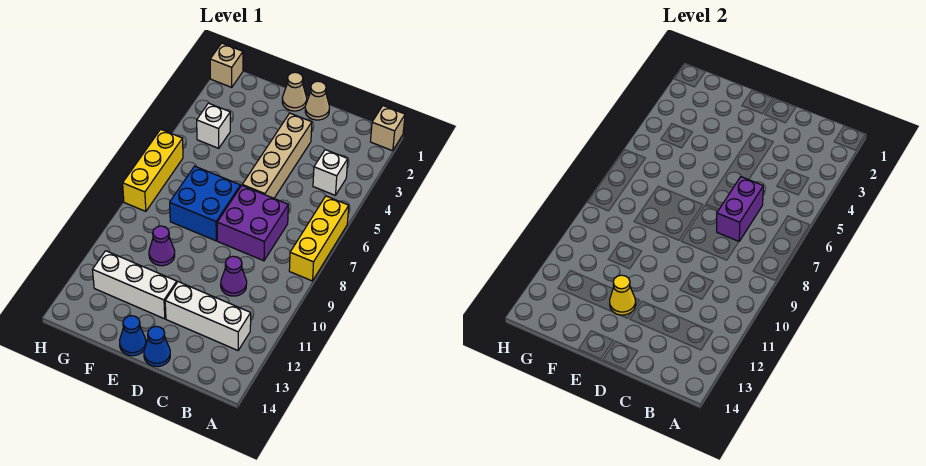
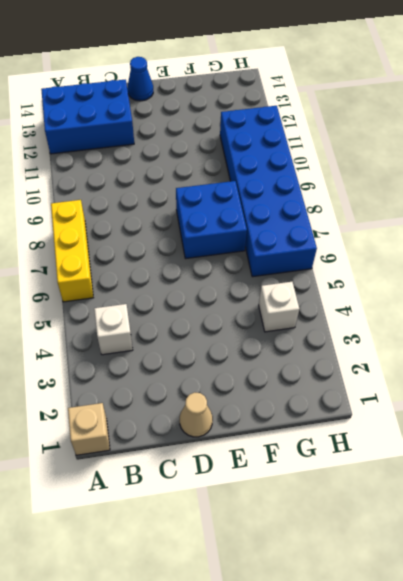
blue brick A12:C13 level 1 -> white brick B12:D12 level 1
blue brick G6:H11 level 1 -> yellow brick H6:H8 level 1
none -> purple brick C7:D8 level 1
none -> purple cone C10 level 1
none -> tan brick D3:D6 level 1

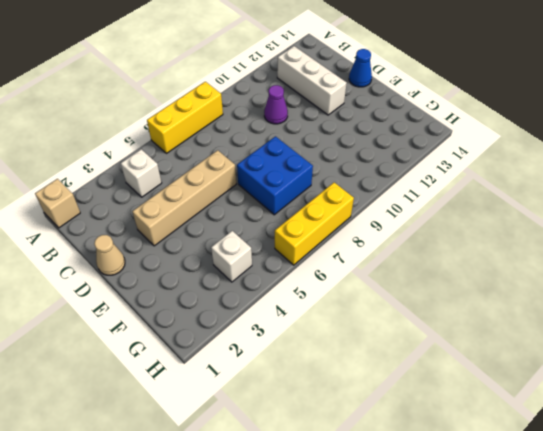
none -> purple brick C7:D8 level 1
none -> tan cone E1 level 1
none -> white brick E12:G12 level 1

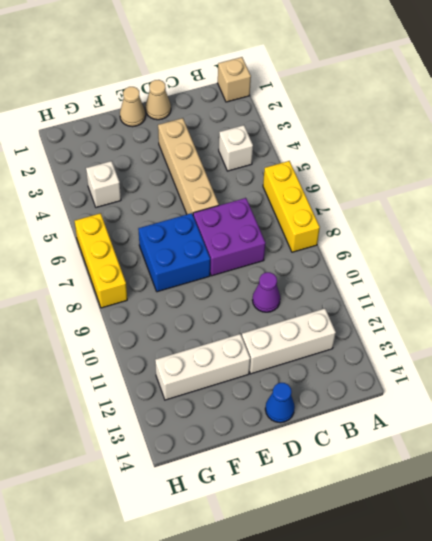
none -> blue cone E14 level 1
none -> purple cone F10 level 1
none -> tan brick H1 level 1

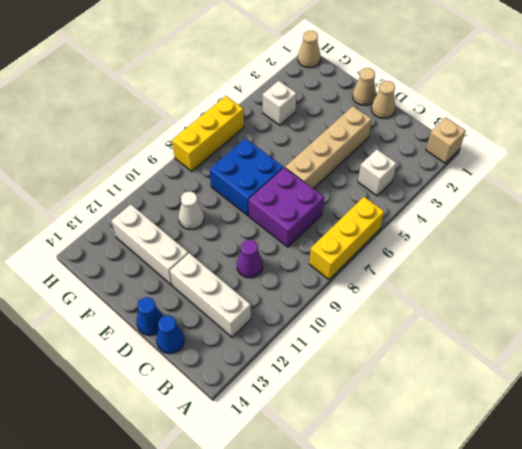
blue cone C14 level 1 -> blue cone E14 level 1
white cone F10 level 1 -> purple cone F10 level 1
tan cone H1 level 1 -> tan brick H1 level 1
none -> purple brick C6:C7 level 2
none -> yellow cone E12 level 2

